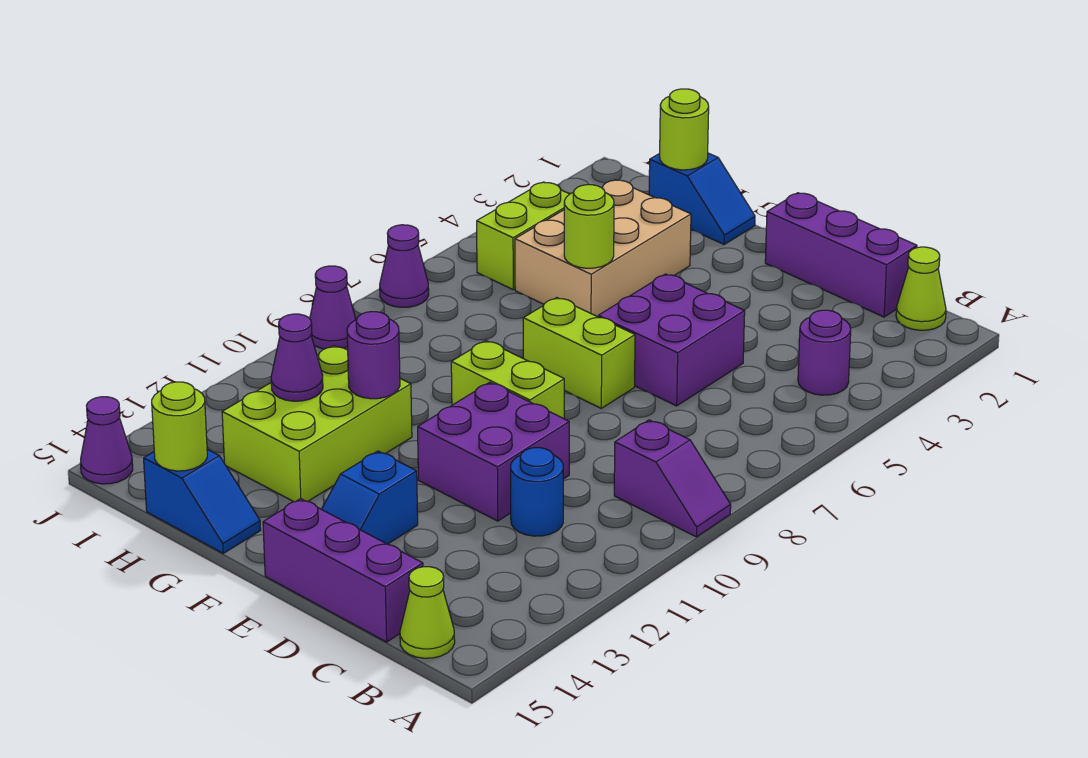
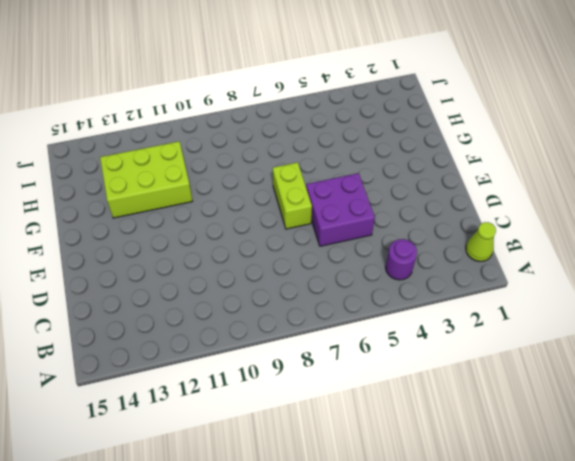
none -> purple slope A9:B9 level 1 top B
none -> lime cone B15 level 1
none -> purple brick C1:E1 level 1

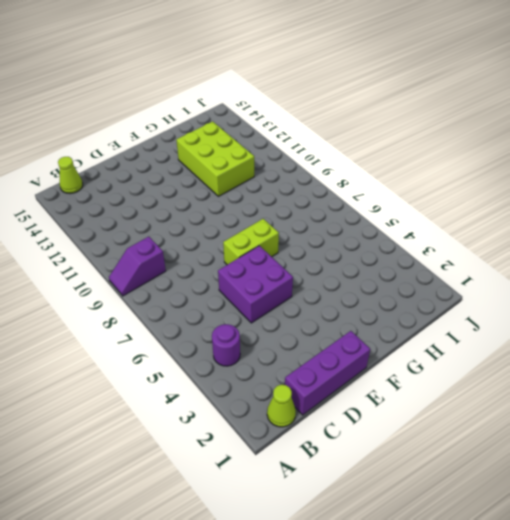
none -> blue round brick C11 level 1
none -> purple brick C15:E15 level 1
none -> purple brick D10:E11 level 1

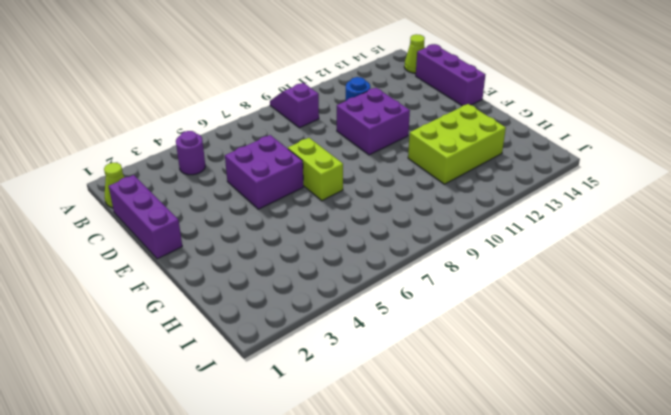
none -> lime brick E9:F9 level 1
none -> blue slope E13:E14 level 1 top 13
none -> blue slope G1:H1 level 1 top H

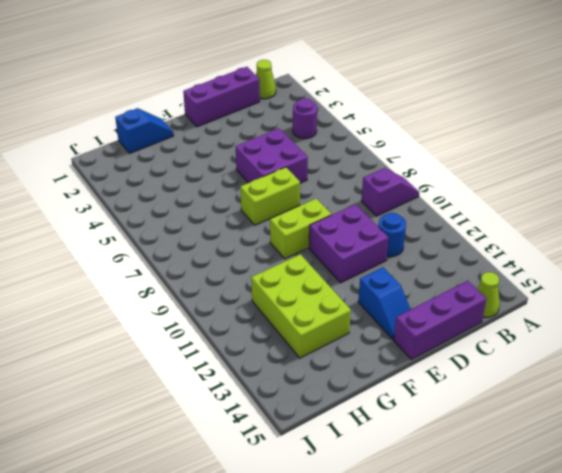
none -> tan brick G3:H5 level 1
none -> blue slope G15:H15 level 1 top H
none -> lime brick I4:I5 level 1

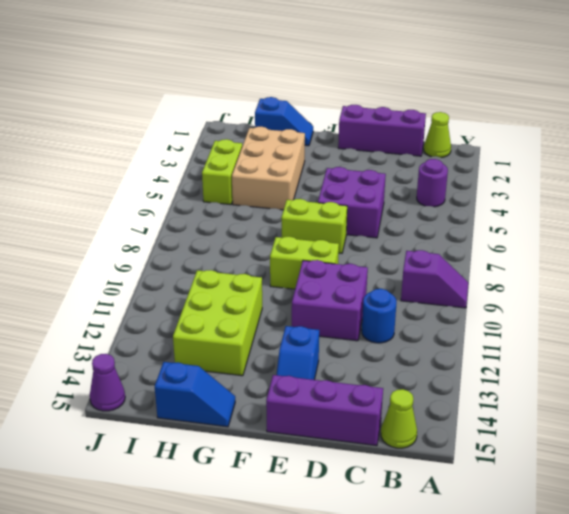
none -> purple cone J7 level 1
none -> purple cone J9 level 1
none -> lime round brick G5 level 2

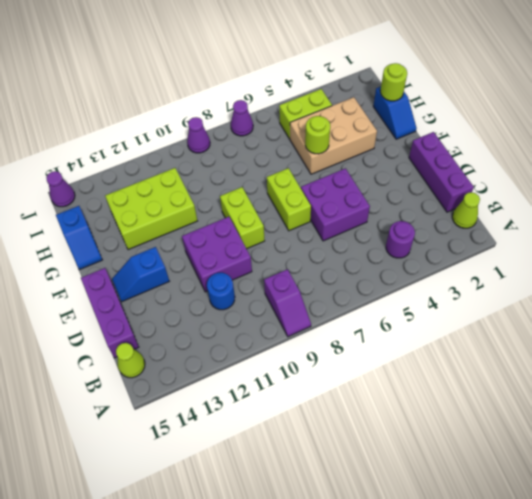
none -> purple round brick G11 level 2
none -> purple cone H12 level 2
none -> lime round brick H15 level 2

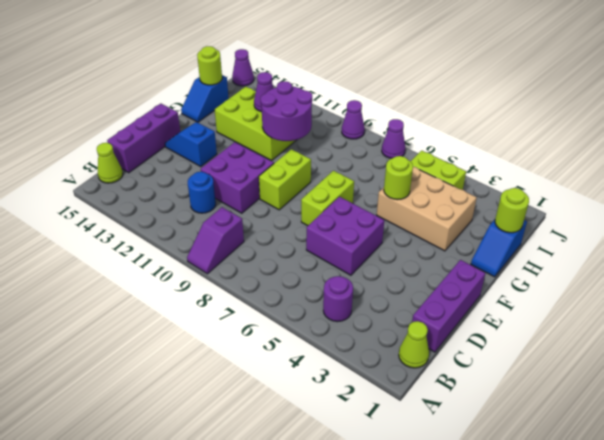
purple round brick G10:H11 level 2 -> purple round brick G11 level 2

